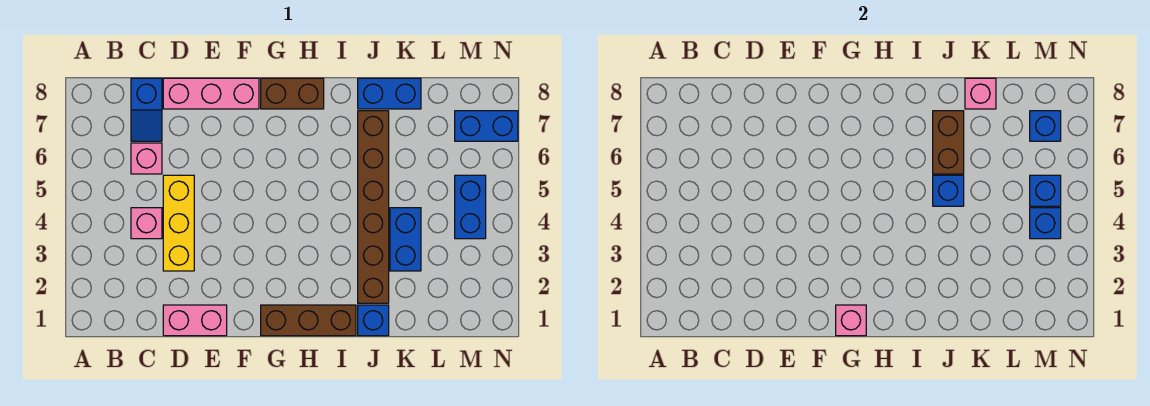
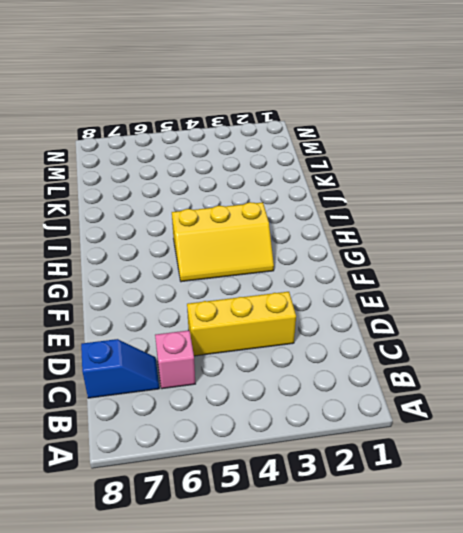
yellow slope G3:H5 level 1 top H -> none
none -> pink brick C4 level 1
none -> pink brick D1:E1 level 1
none -> pink brick D8:F8 level 1

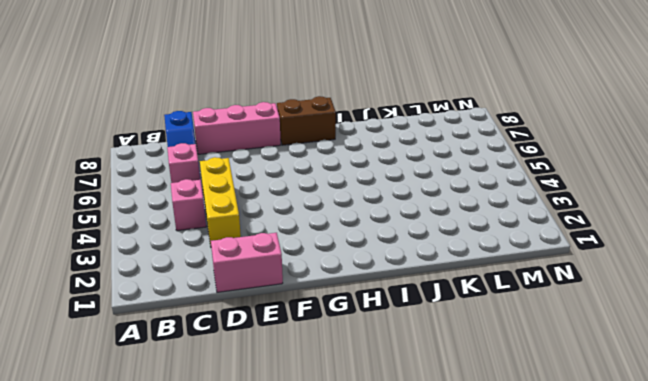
none -> brown brick G1:I1 level 1
none -> blue brick J1 level 1
none -> brown brick J2:J7 level 1

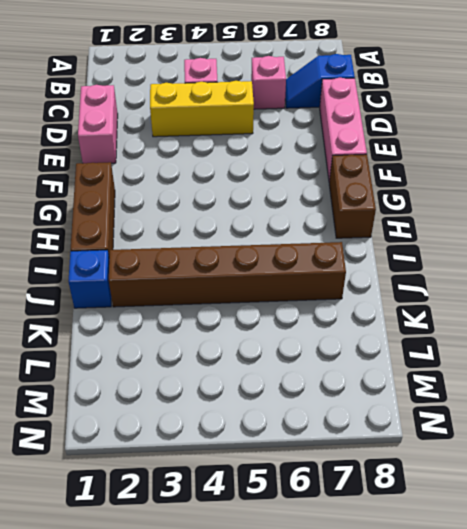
none -> blue brick J8:K8 level 1
none -> blue brick K3:K4 level 1
none -> blue brick M4:M5 level 1

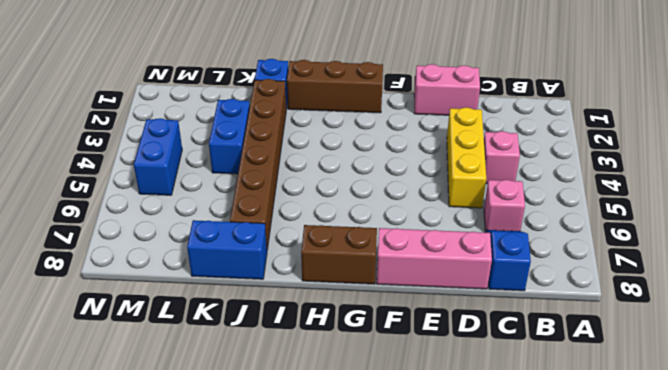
none -> blue brick M7:N7 level 1
none -> pink brick G1 level 2
none -> blue brick J5 level 2

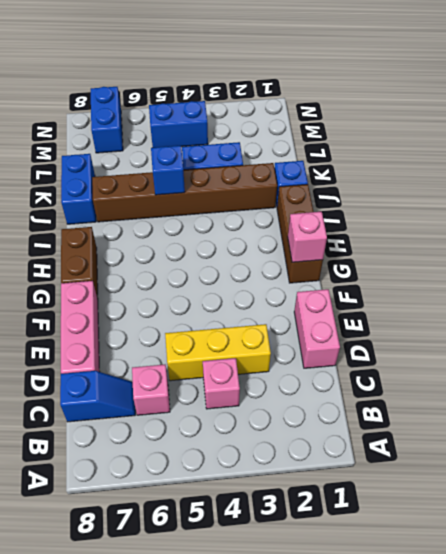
none -> brown brick J6:J7 level 2
none -> pink brick K8 level 2
none -> blue brick M4 level 2

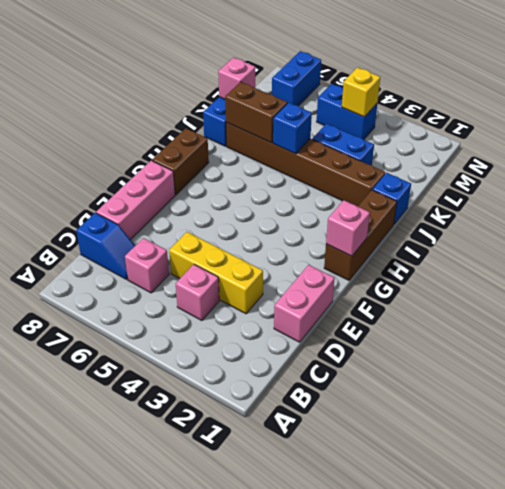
yellow brick M4 level 2 -> blue brick M4 level 2
none -> blue brick M5 level 2
none -> blue brick M7 level 2

